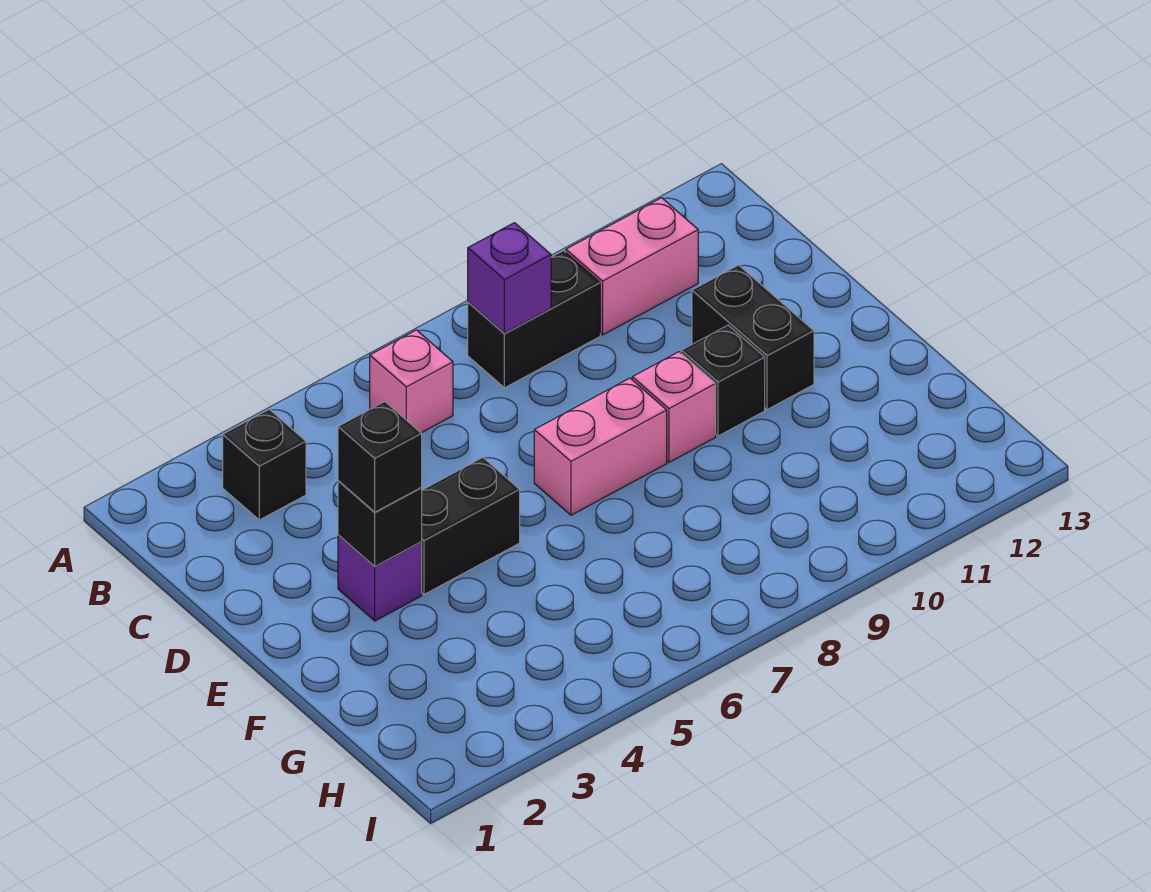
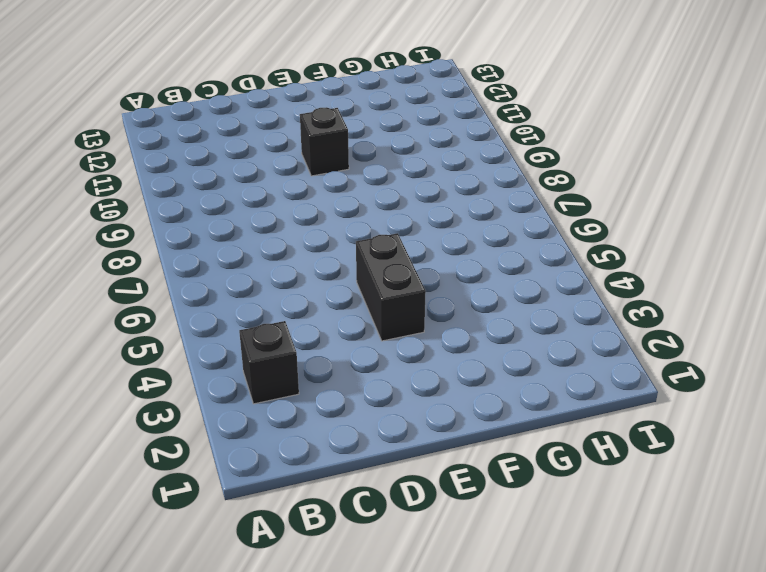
none -> pink brick B6 level 1
none -> black brick B8:B9 level 1
none -> pink brick B10:B11 level 1

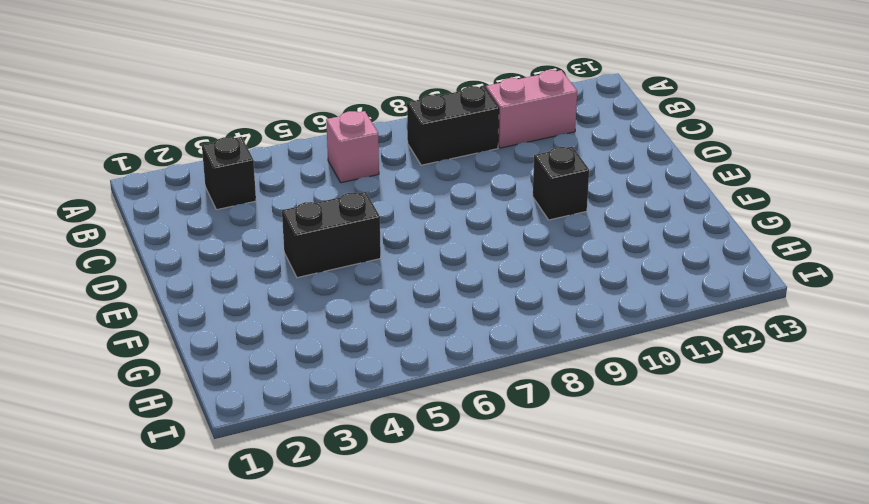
none -> black brick D11:E11 level 1
none -> purple brick E3 level 1
none -> pink brick E7:E8 level 1

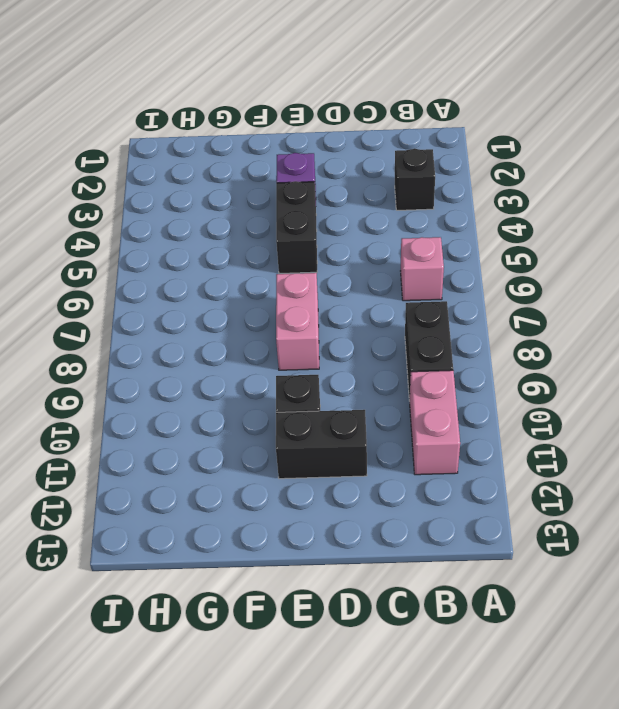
none -> pink brick E9 level 1
none -> purple brick B8 level 2
none -> black brick E3 level 2

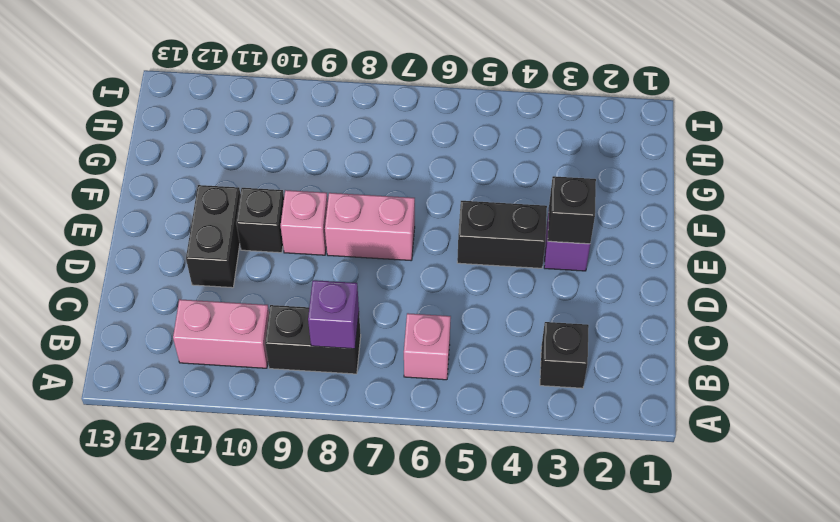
none -> black brick E3 level 3

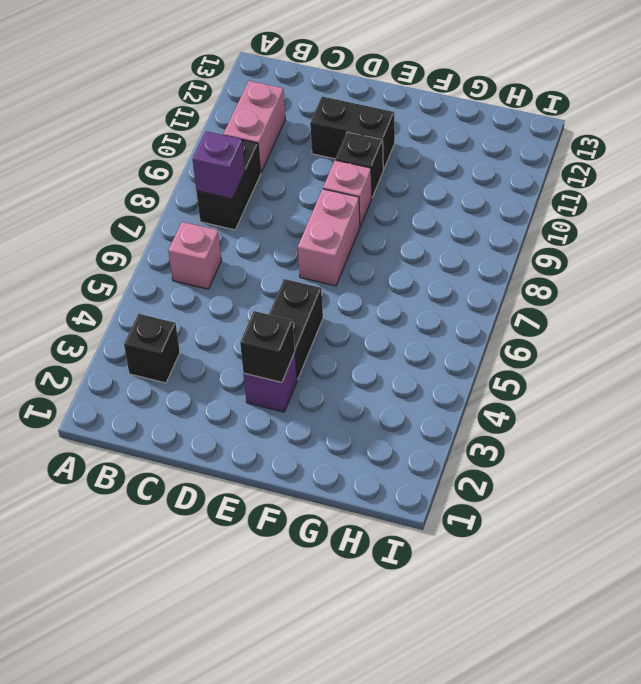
none -> black brick E3 level 3

